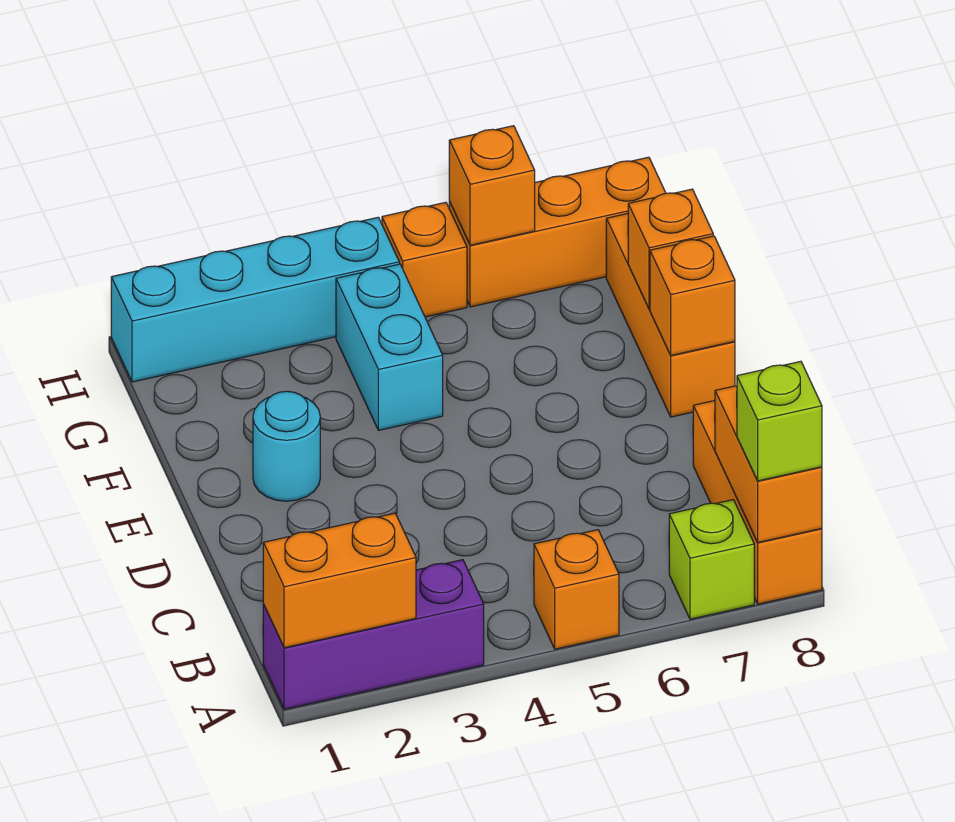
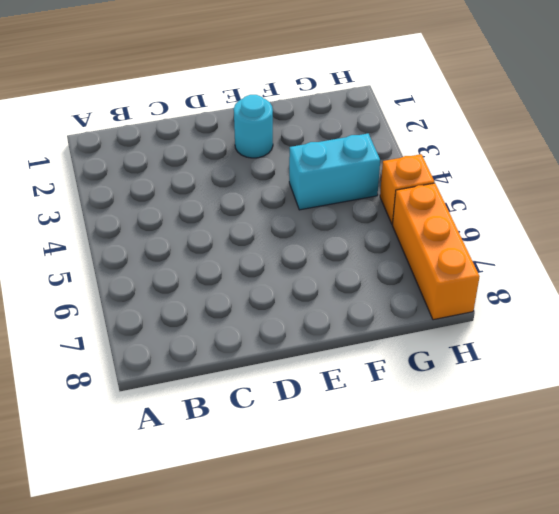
none -> purple brick A1:A3 level 1
none -> orange brick A5 level 1
none -> lime brick A7 level 1

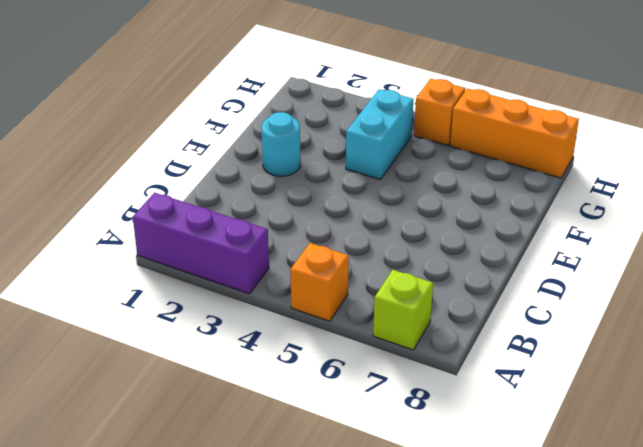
none -> orange brick A8:C8 level 1
none -> orange brick E8:G8 level 1
none -> cyan brick H1:H4 level 1

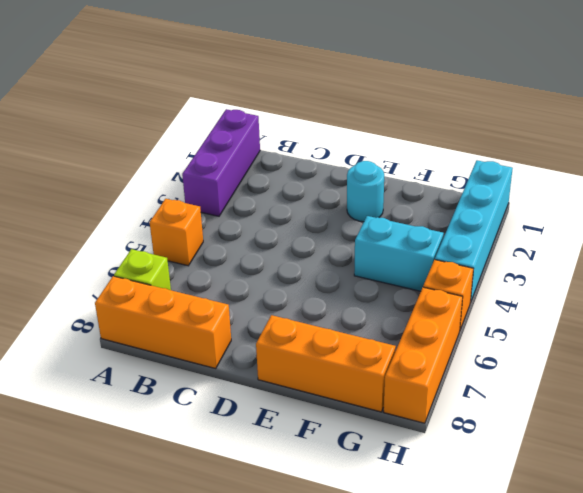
none -> orange brick A1:A2 level 2
none -> orange brick A8:B8 level 2
none -> orange brick E8 level 2

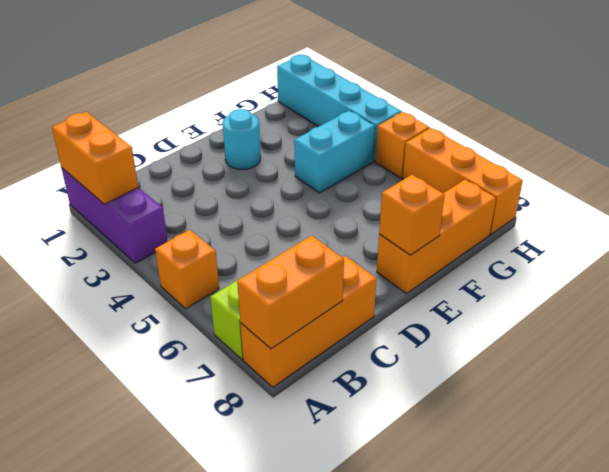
none -> orange brick F8 level 2
none -> orange brick H6 level 2
none -> lime brick A8 level 3

